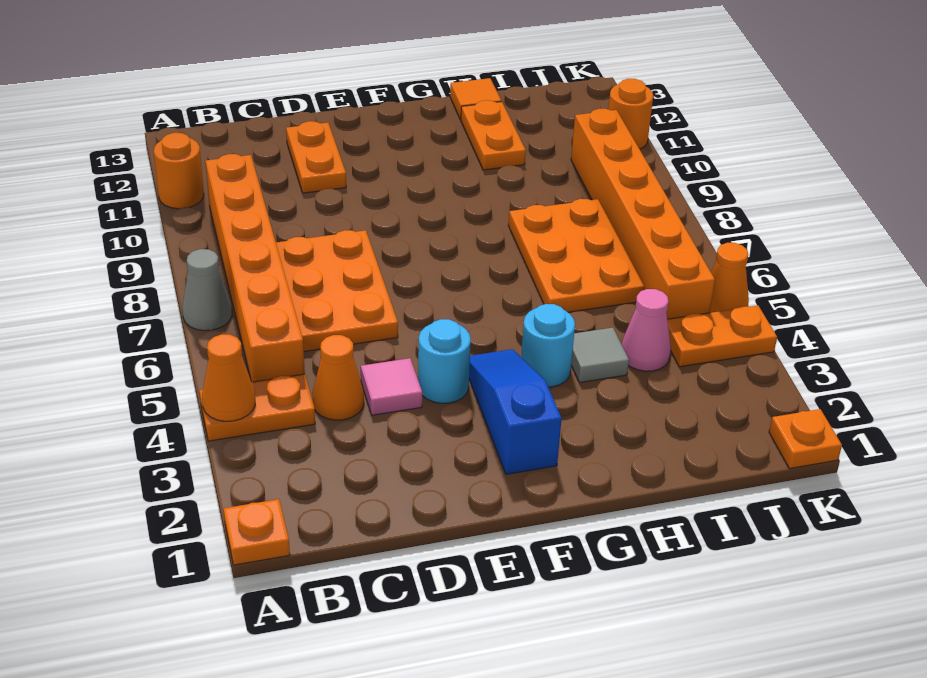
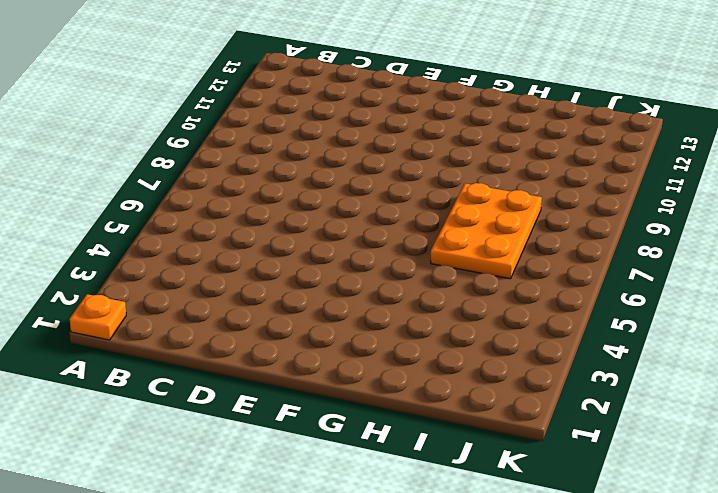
none -> orange plate A4:B4 level 1
none -> grey cone A7 level 1
none -> orange round brick A11 level 1

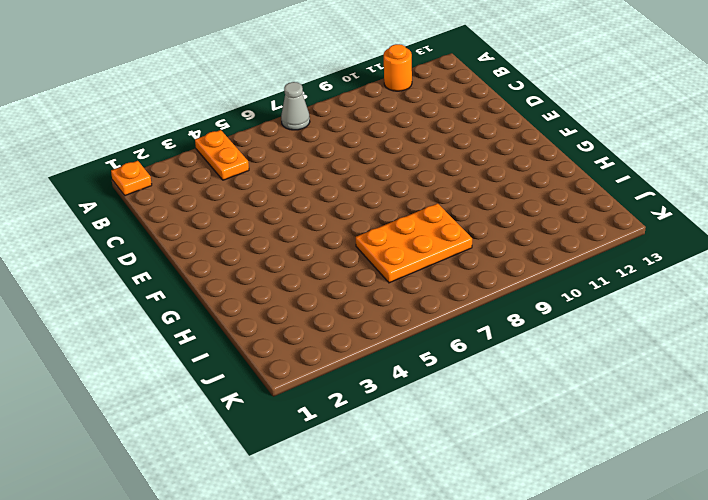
none -> orange brick B5:B10 level 1
none -> orange cone C4 level 1
none -> orange plate C6:D8 level 1

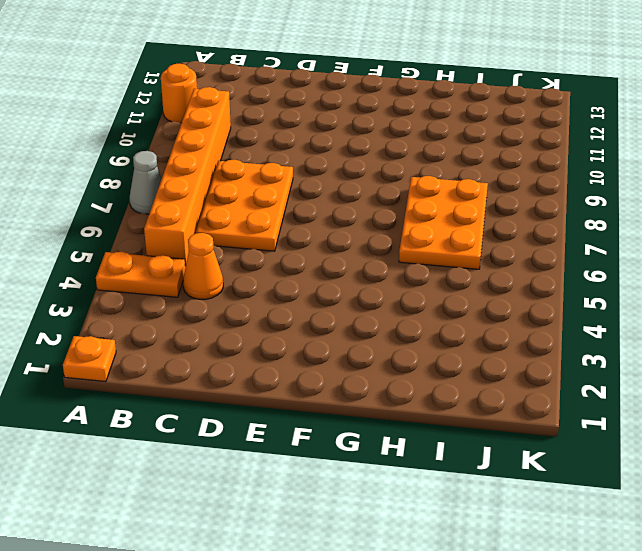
none -> pink tile D4 level 1
none -> orange plate D11:D12 level 1
none -> cyan round brick E4 level 1

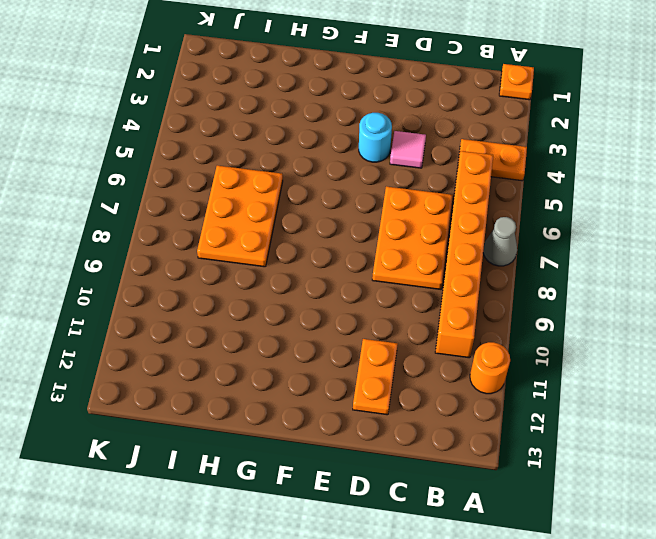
none -> orange cone C4 level 1
none -> blue slope F2:F4 level 1 top 2
none -> cyan round brick G4 level 1

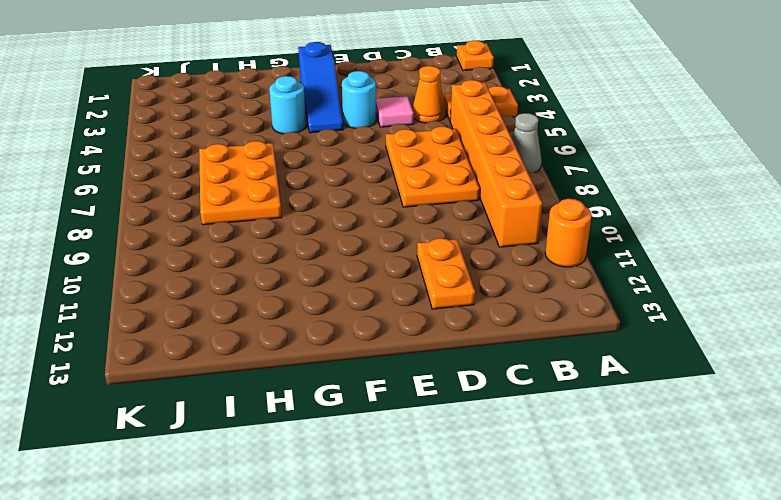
none -> grey tile H4 level 1
none -> orange plate H11:H12 level 1
none -> orange tile H13 level 1

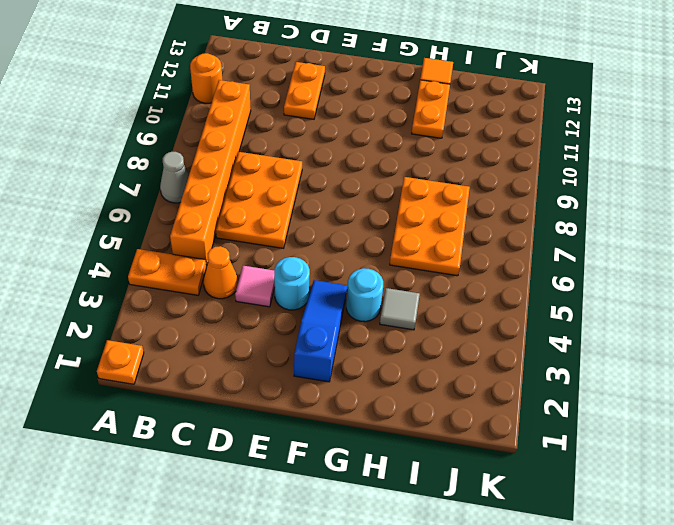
none -> pink cone I4 level 1
none -> orange plate J4:K4 level 1
none -> orange brick J5:J10 level 1

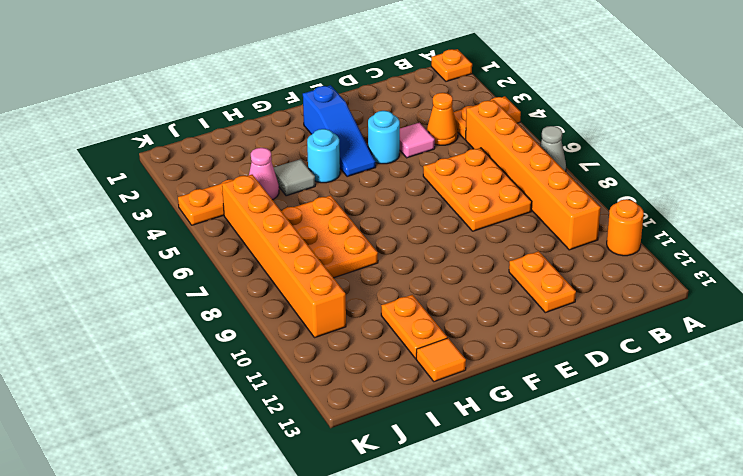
none -> orange plate K1 level 1
none -> orange cone K5 level 1
none -> orange round brick K11 level 1

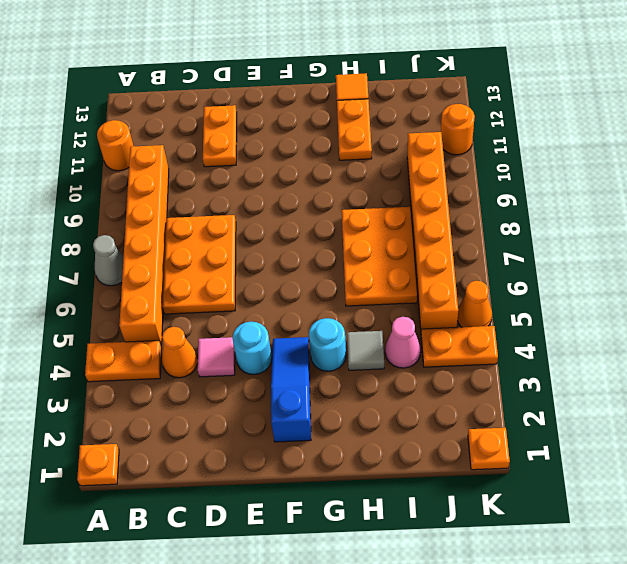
none -> orange cone A4 level 2

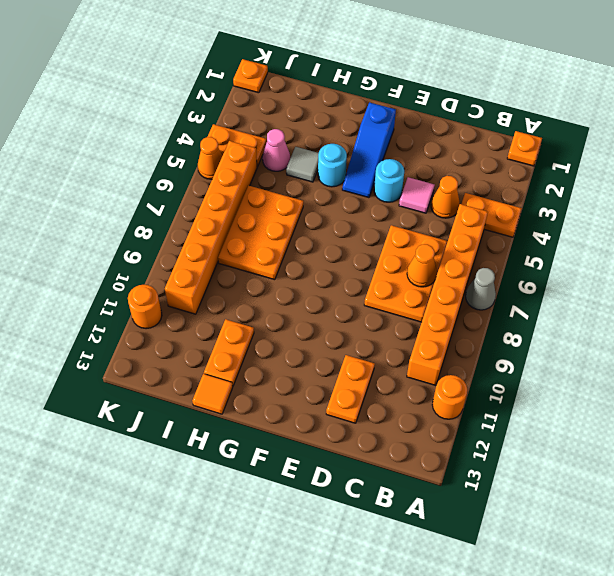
orange cone C7 level 2 -> orange cone A4 level 2

